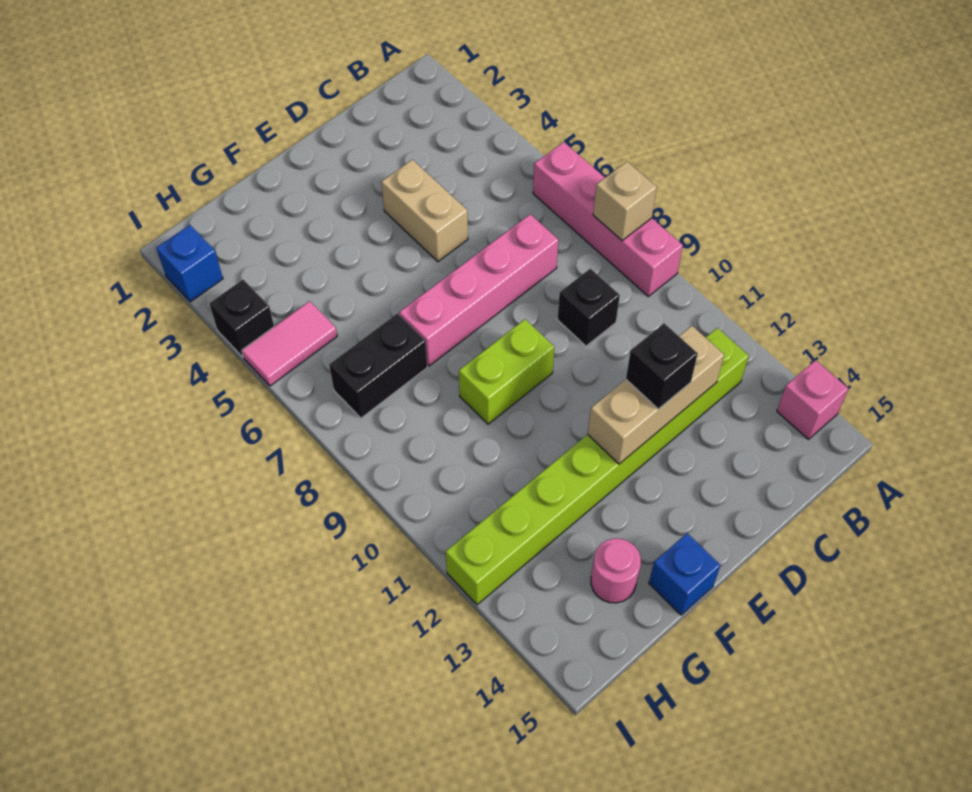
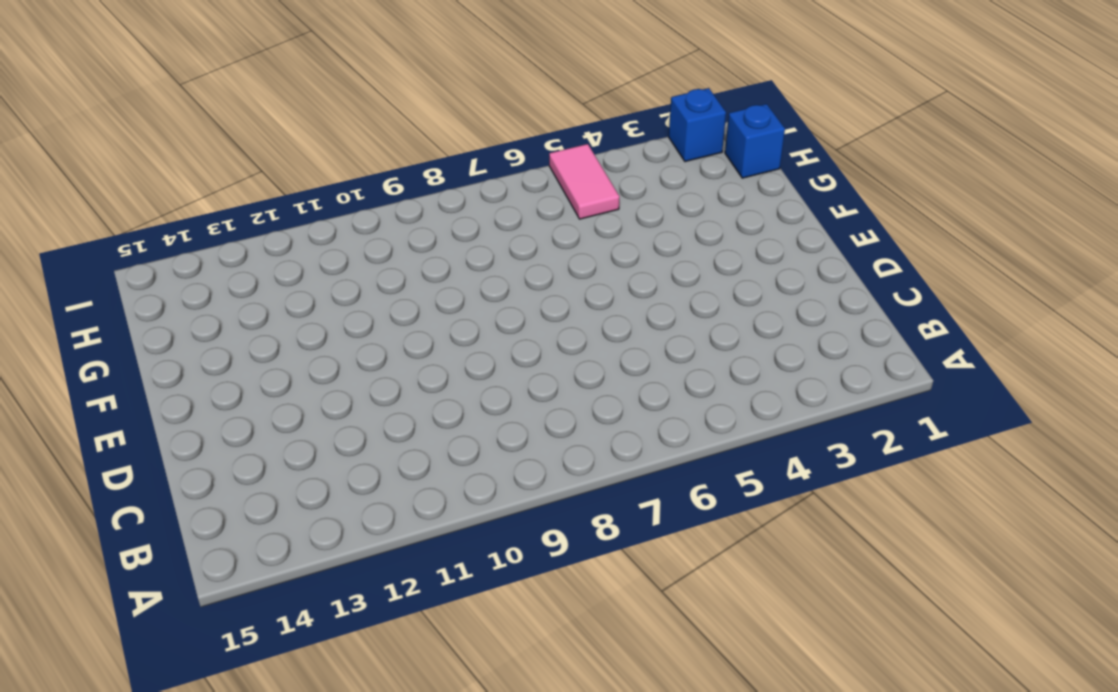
blue brick H1 level 1 -> blue brick F15 level 1
none -> pink brick A6:A9 level 1
none -> pink brick A14 level 1
none -> lime brick B12:I12 level 1

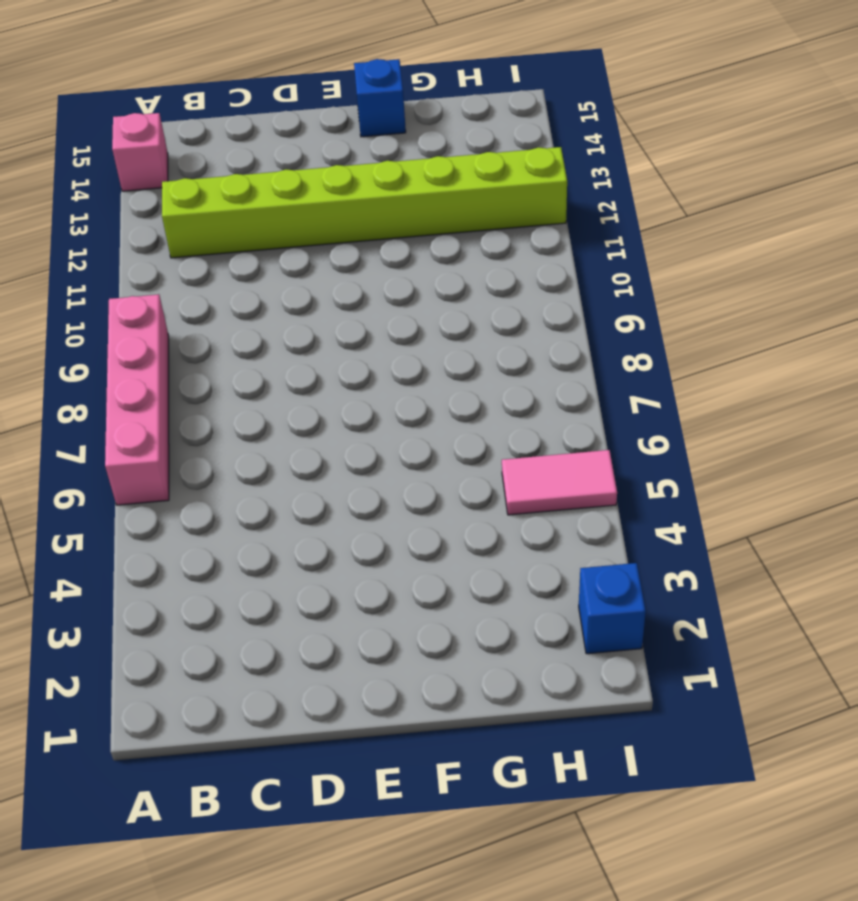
none -> pink brick C7:F7 level 1
none -> black brick C9 level 1
none -> tan brick D4:D5 level 1

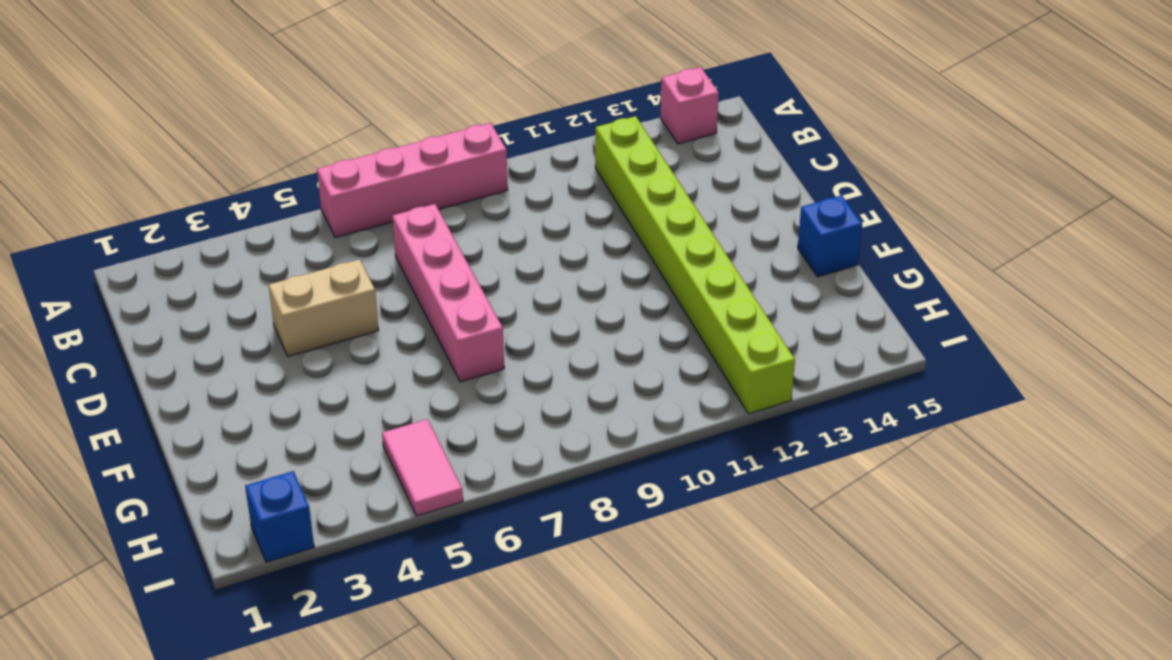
none -> black brick C9 level 1
none -> lime brick E9:F9 level 1
none -> black brick G7:H7 level 1

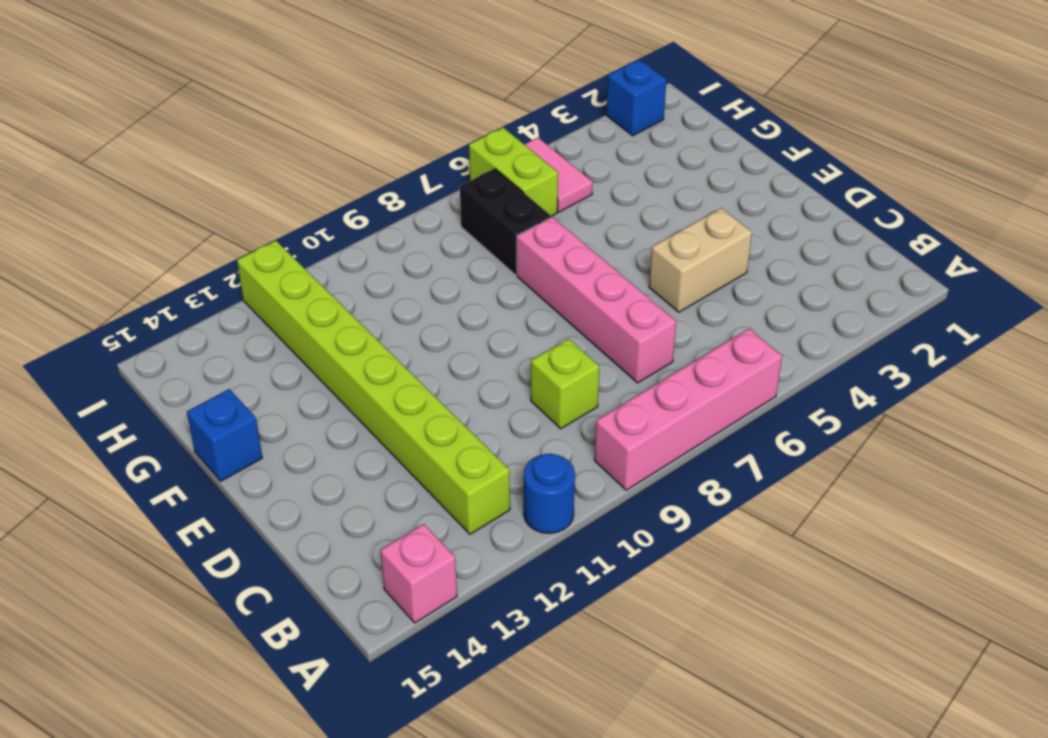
blue round brick A11 level 1 -> none
lime brick C9 level 1 -> black brick C9 level 1
lime brick H6:I6 level 1 -> lime brick E9:F9 level 1
none -> pink round brick G14 level 1
none -> black brick I4 level 1
none -> tan brick A8 level 2

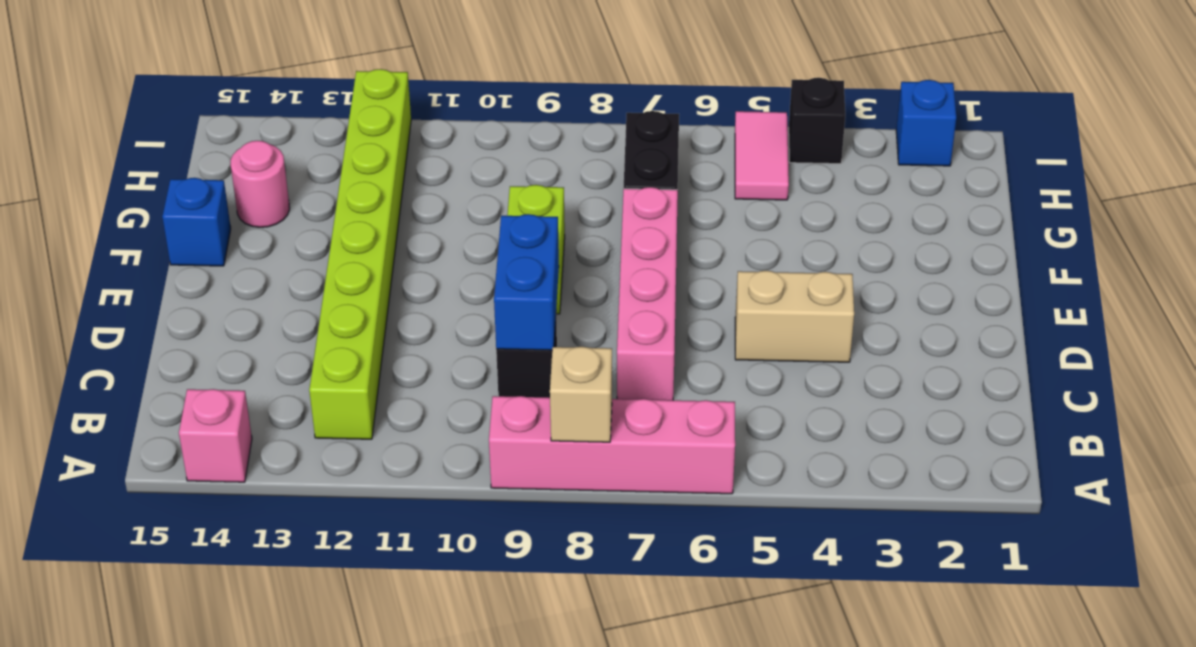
blue brick C9:D9 level 2 -> none
none -> tan brick C12:E12 level 2
none -> black brick D12 level 3

